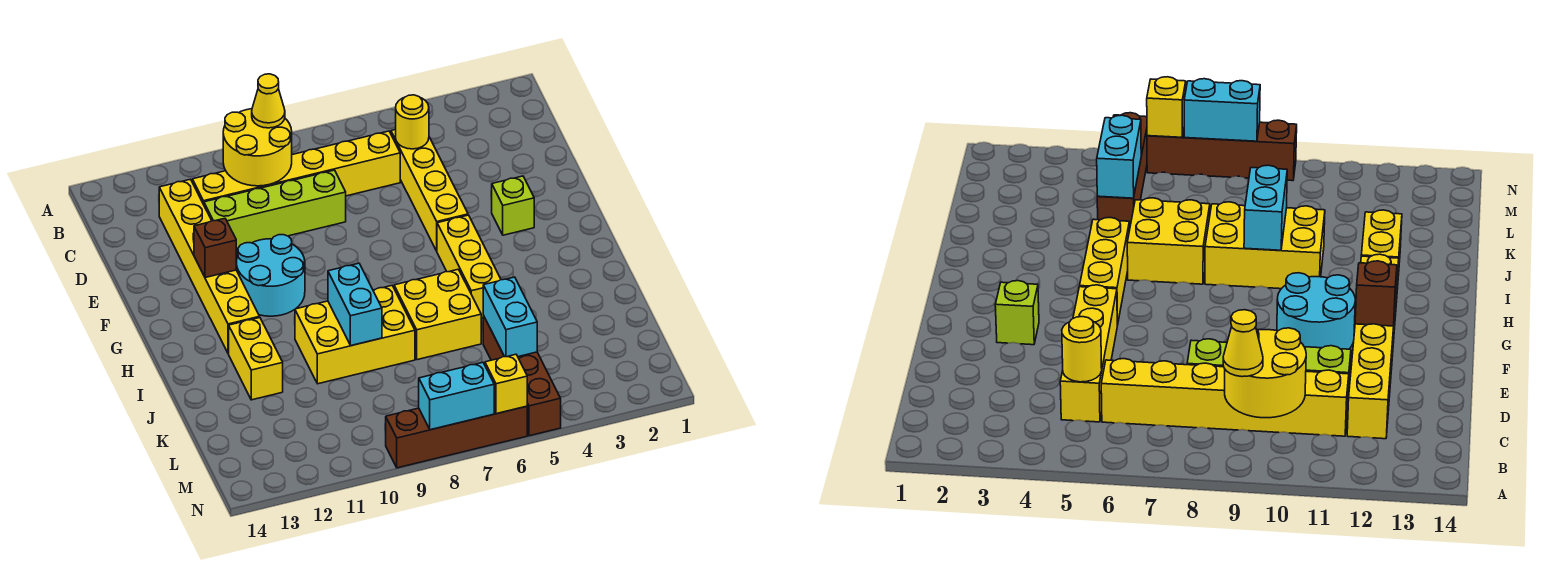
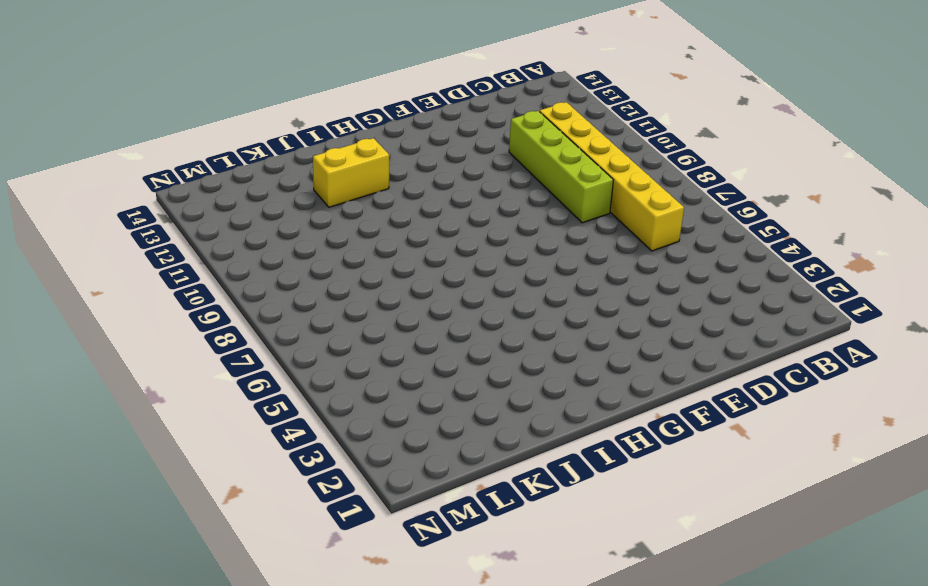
none -> yellow brick C5:F5 level 1
none -> yellow brick C12:H12 level 1
none -> lime brick F3 level 1

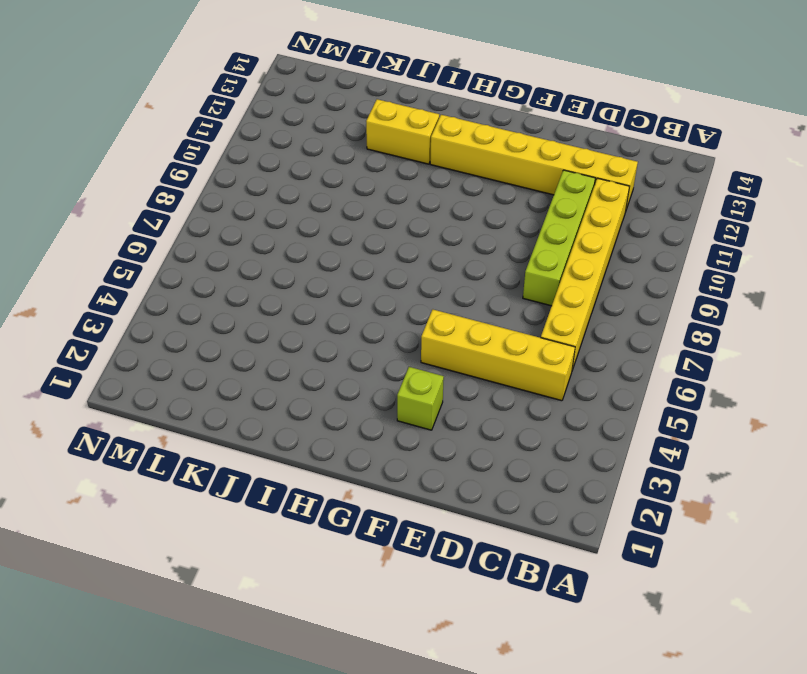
none -> cyan round brick F10:G11 level 1
none -> yellow brick G5:I5 level 1
none -> yellow brick I6:J7 level 1

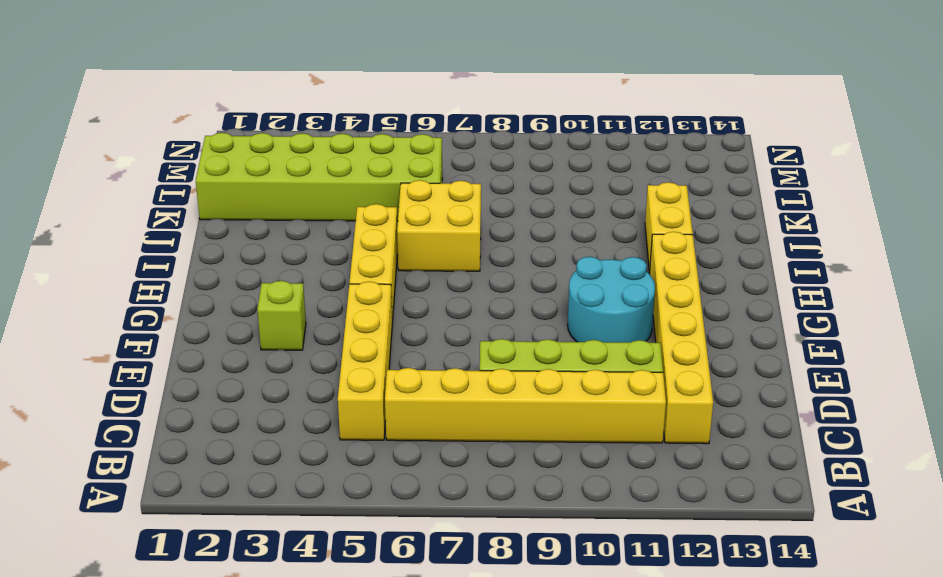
lime brick K1:L6 level 1 -> brown brick K5:N5 level 1
none -> yellow brick I8:J10 level 1
none -> brown brick N6:N9 level 1
none -> yellow round brick B9:C10 level 2

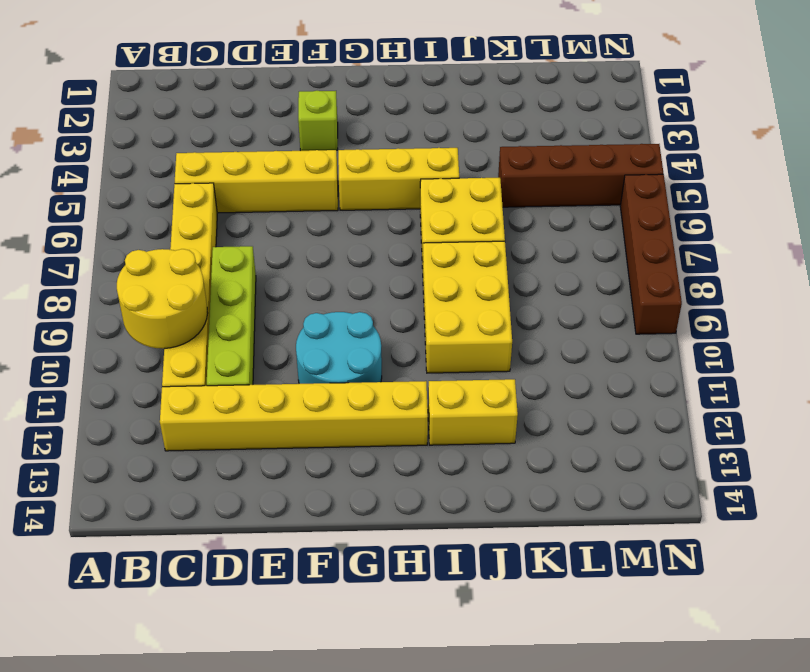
none -> yellow round brick C5 level 2
none -> brown brick F12 level 2
none -> cyan brick I9:J9 level 2

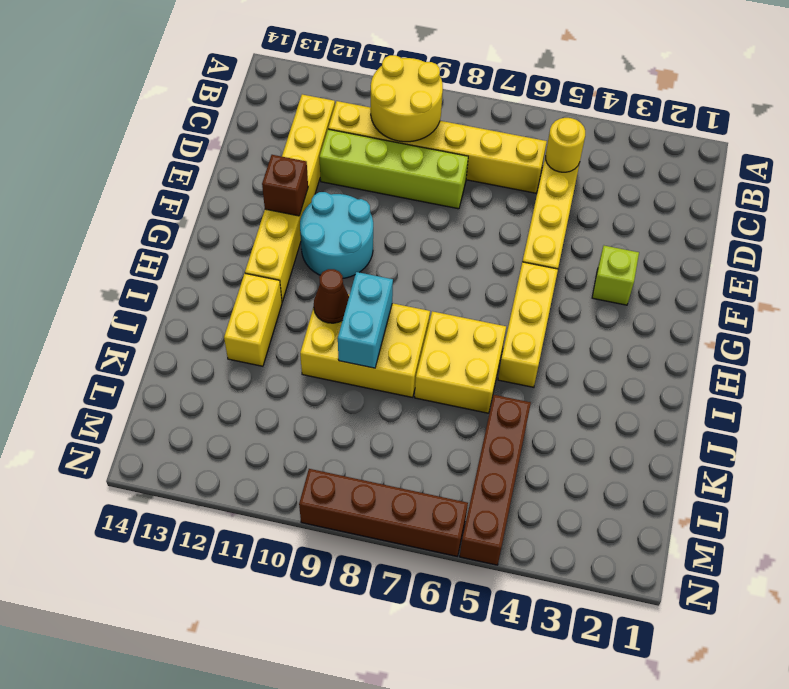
brown cone I10 level 2 -> none
none -> cyan brick K5:L5 level 2
none -> yellow brick N6 level 2
none -> cyan brick N7:N8 level 2

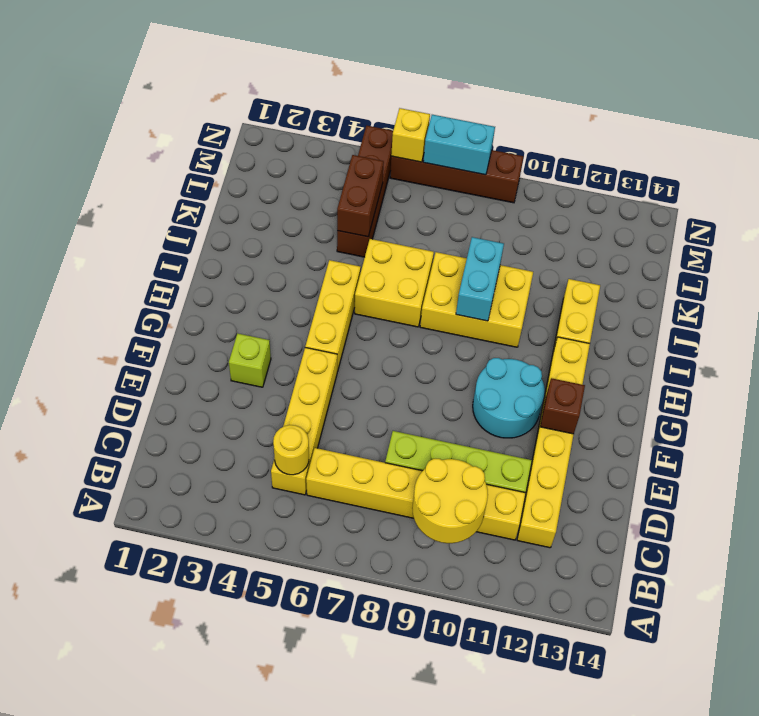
brown brick K5:L5 level 2 -> cyan brick K5:L5 level 2
none -> yellow cone B9 level 3

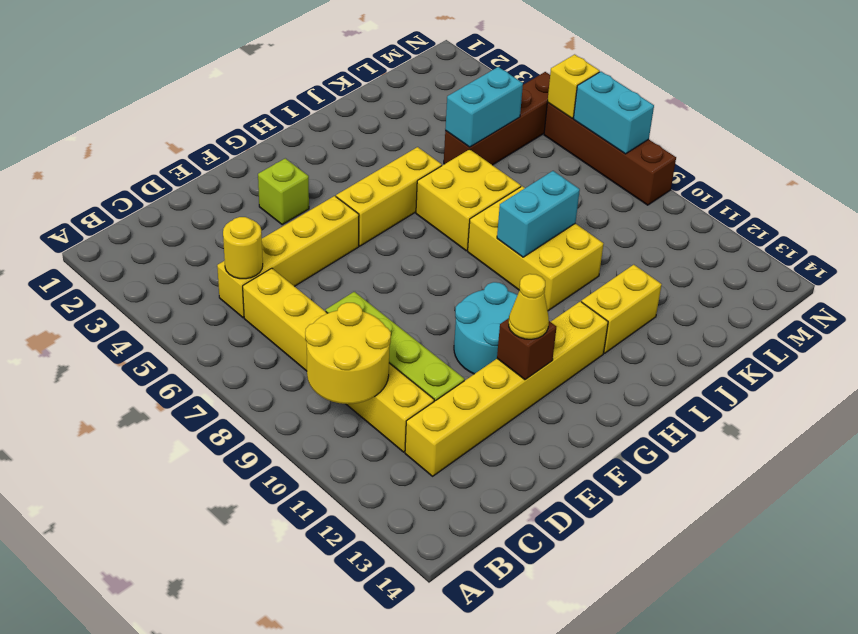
yellow cone F12 level 3 -> yellow cone B9 level 3

